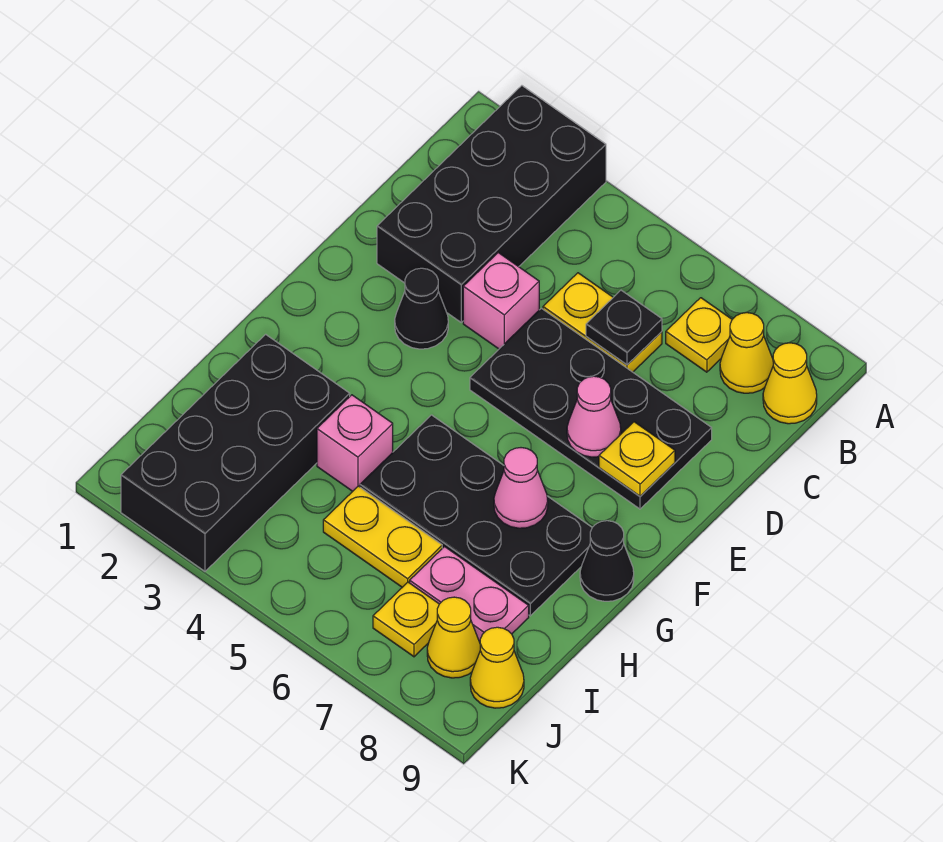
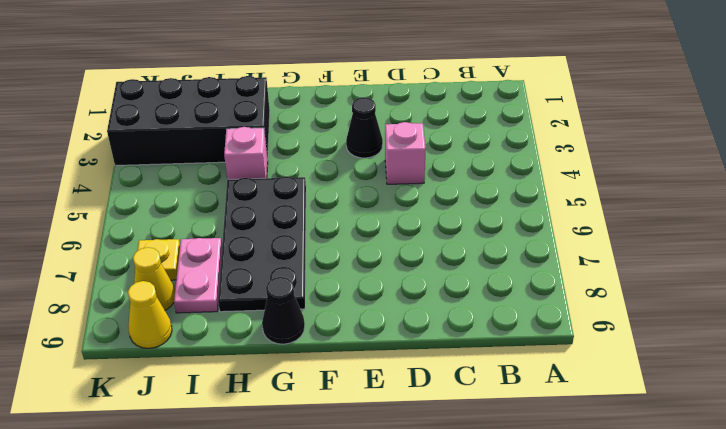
none -> black brick A2:D3 level 1
none -> yellow plate B7 level 1
none -> yellow cone B8 level 1

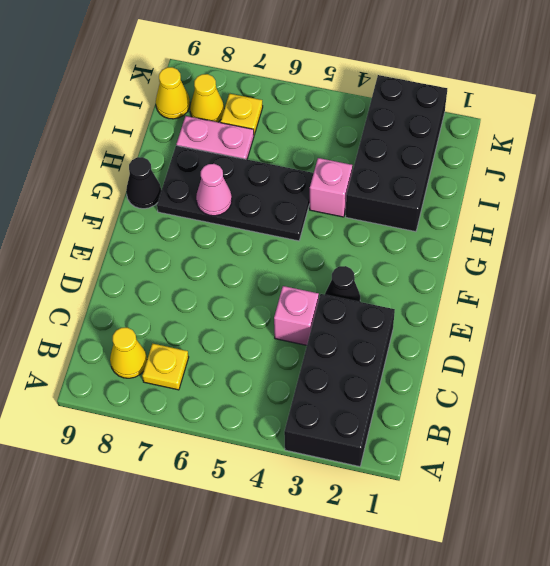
none -> yellow cone B9 level 1
none -> yellow plate C5:C6 level 1
none -> black plate D5:E8 level 1

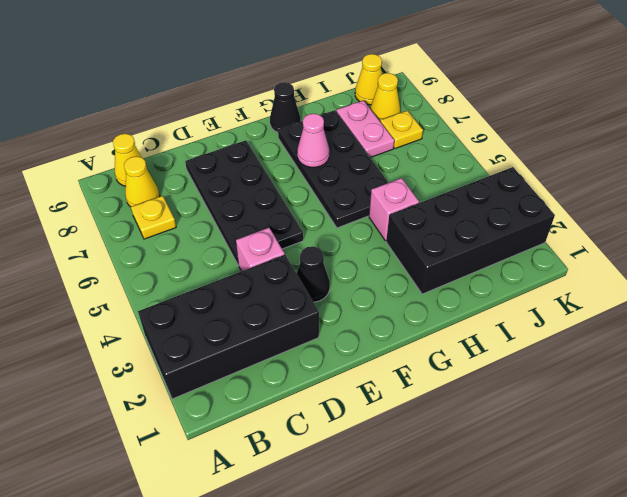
none -> yellow plate C5:C6 level 1
none -> yellow plate I5:I6 level 1
none -> black plate C6 level 2

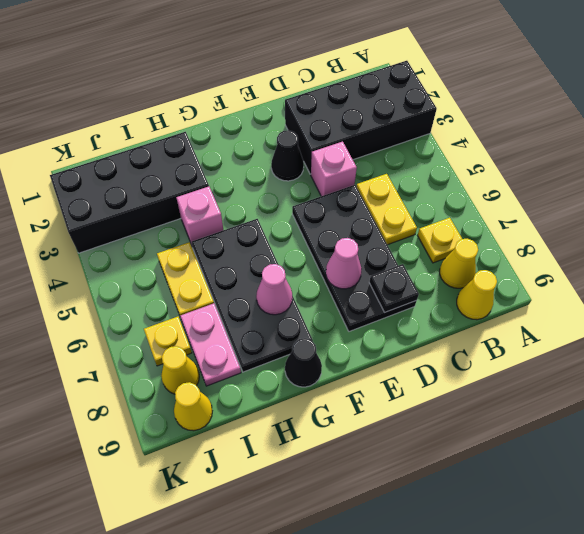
black plate D8 level 2 -> black plate C6 level 2
none -> yellow plate E8 level 2

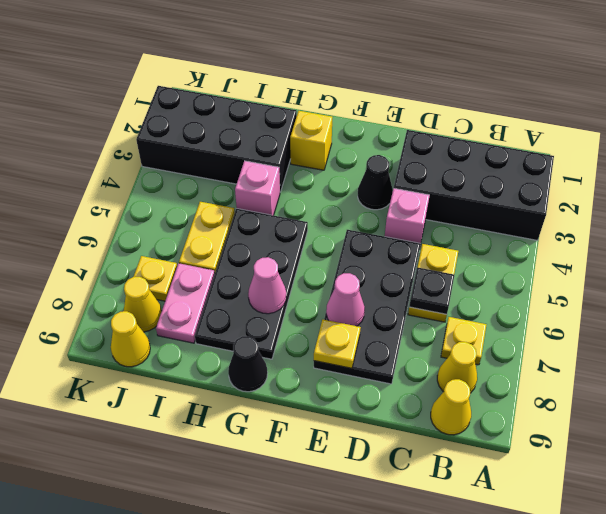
yellow brick G2 level 1 -> none

